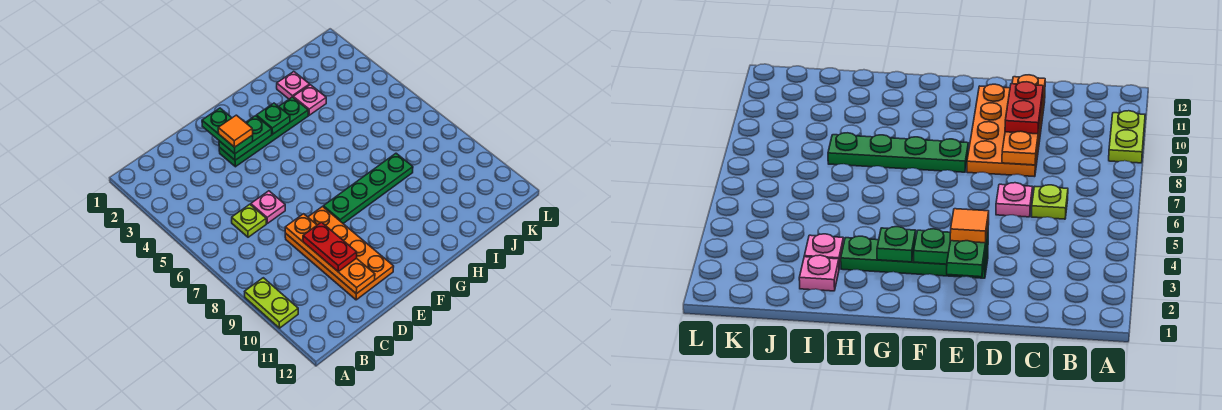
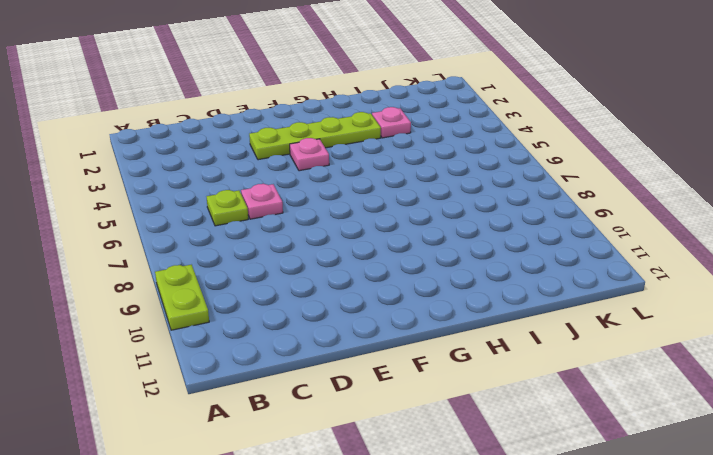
lime plate E3:H3 level 1 -> green plate E3:H3 level 1
pink plate F4 level 1 -> pink plate I2 level 1
none -> orange plate D8:E11 level 1
none -> green plate F8:I8 level 1
none -> orange plate D8:D11 level 2

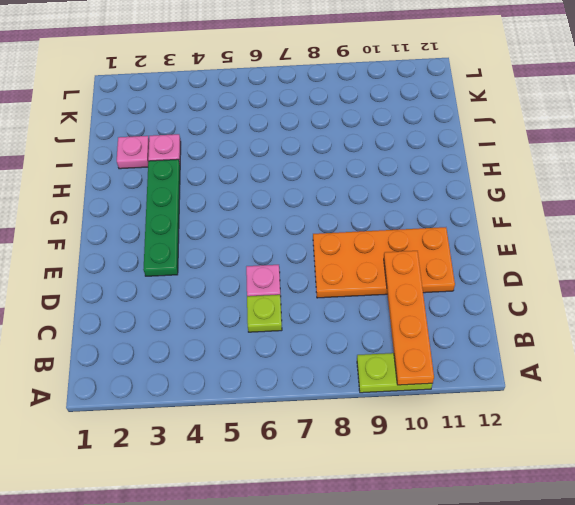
orange plate A10:D10 level 2 -> orange plate D8:D11 level 2
none -> green plate F8:I8 level 1
none -> green plate E3:F3 level 2
none -> green plate G3 level 2

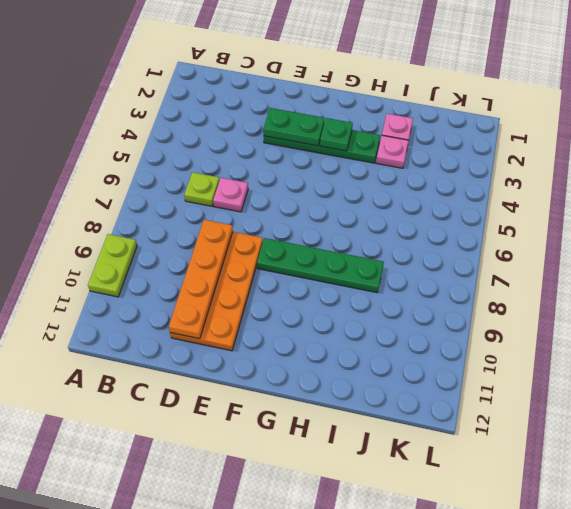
none -> red plate D9:D10 level 3
none -> green plate E2:E3 level 3
none -> orange tile E3 level 4

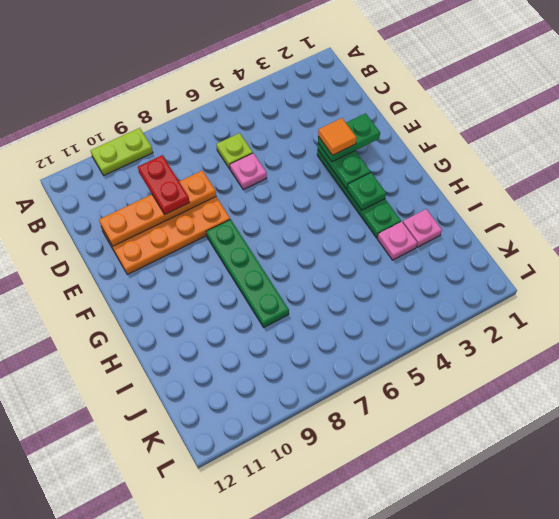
red plate C9:D9 level 3 -> red plate D9:D10 level 3

